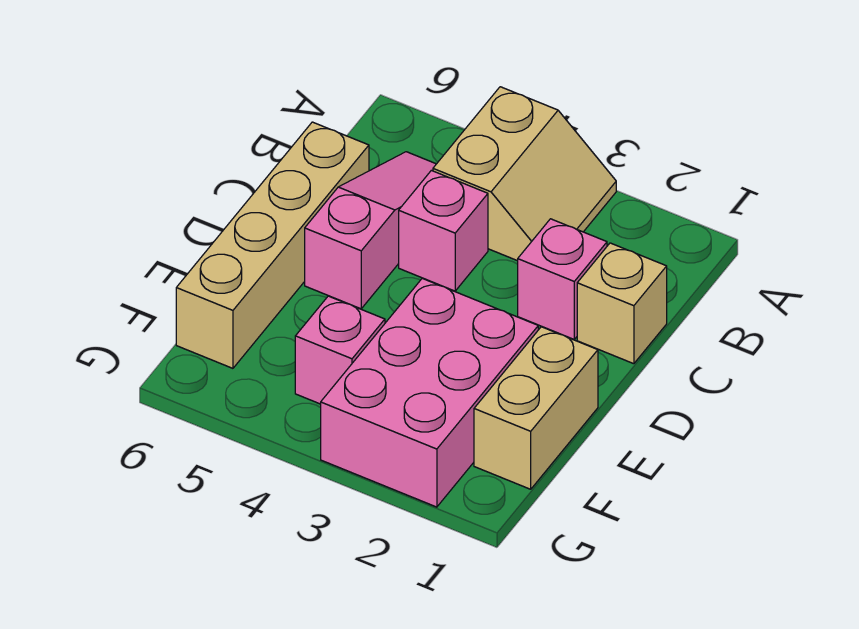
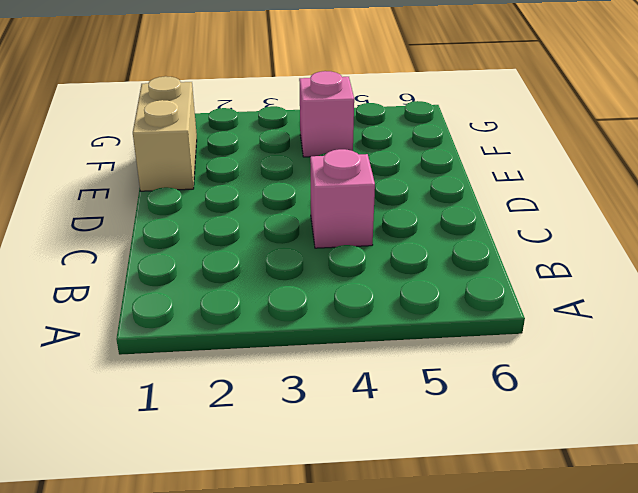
none -> tan slope A3:B4 level 1 top 4
none -> pink slope B5:D5 level 1 top D

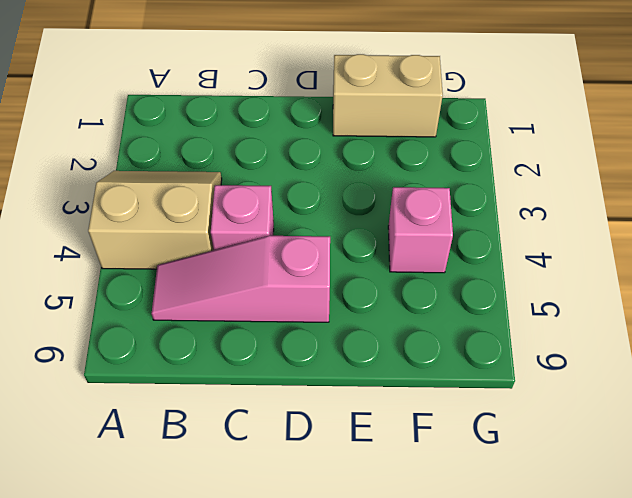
none -> tan brick C1 level 1
none -> pink brick C2 level 1

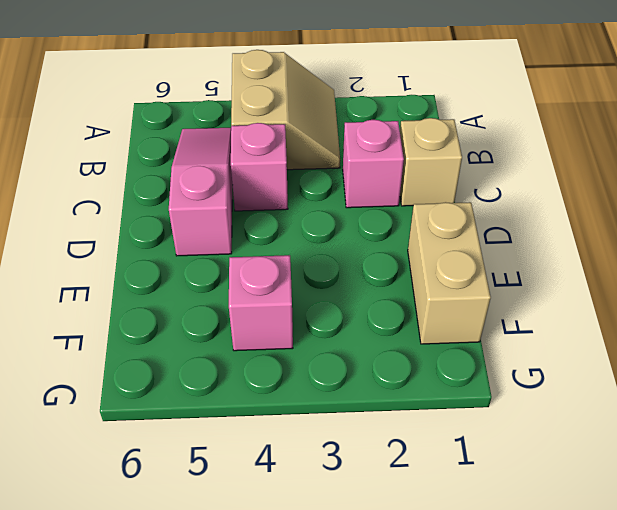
none -> tan brick C6:F6 level 1
none -> pink brick E2:G3 level 1

